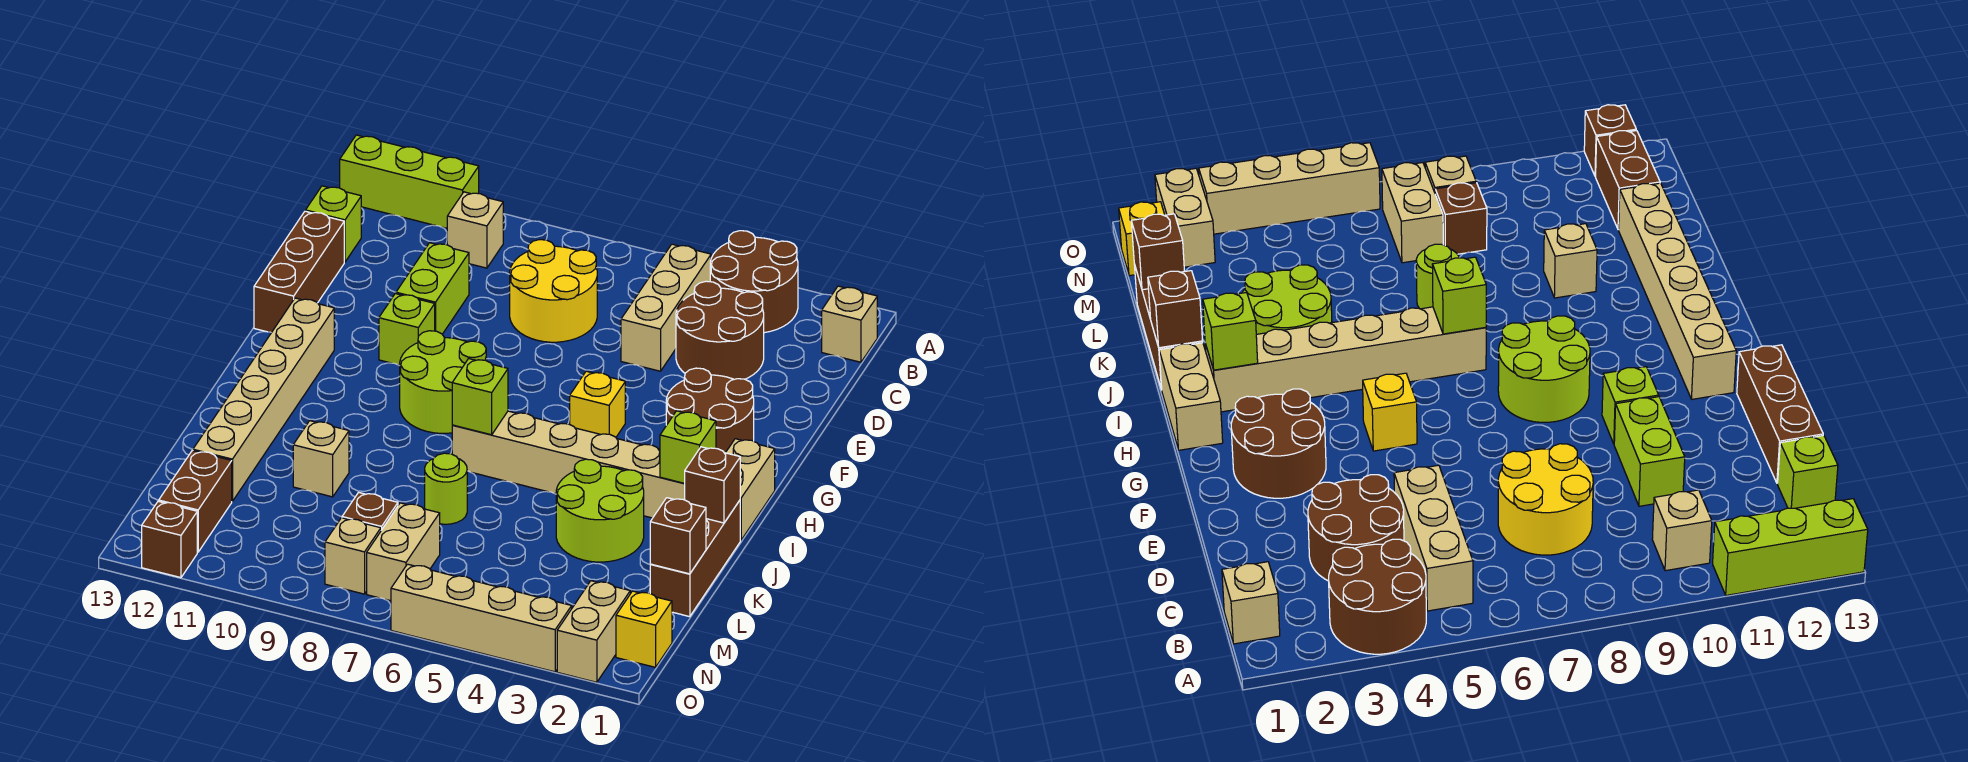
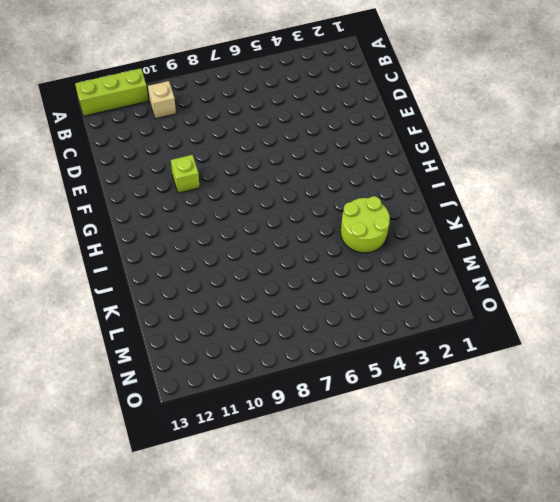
none -> brown round brick A3:B4 level 1
none -> tan brick B1 level 1
none -> tan brick B5:D5 level 1
none -> brown round brick C3:D4 level 1

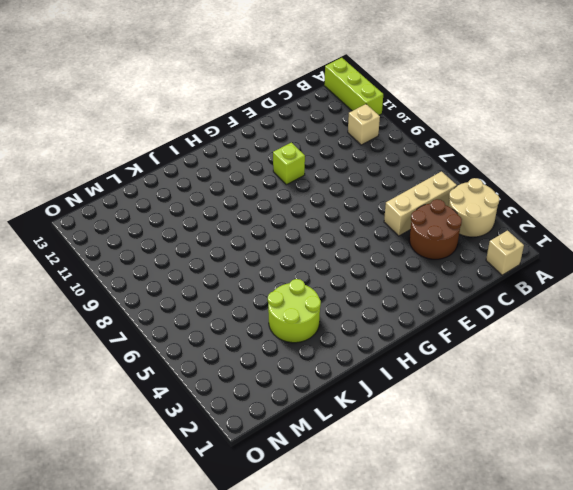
tan round brick A3:B4 level 1 -> brown round brick A3:B4 level 1
none -> yellow round brick C7:D8 level 1
none -> lime brick C13 level 1
none -> lime brick D10:E10 level 1
none -> brown brick D13:F13 level 1

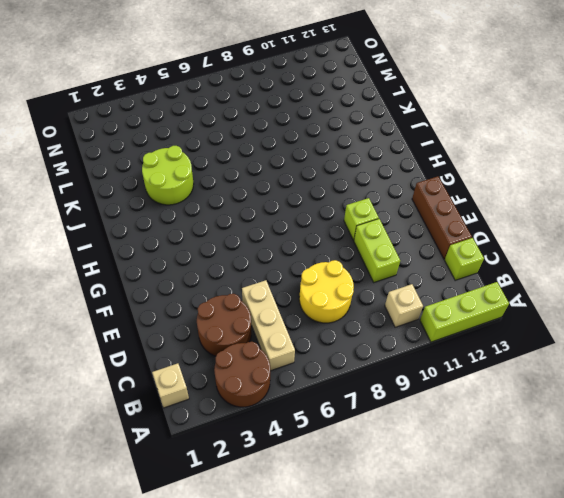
none -> brown round brick F2:G3 level 1
none -> yellow brick G5 level 1
none -> lime round brick G8:H9 level 1
none -> tan brick G12:L12 level 1

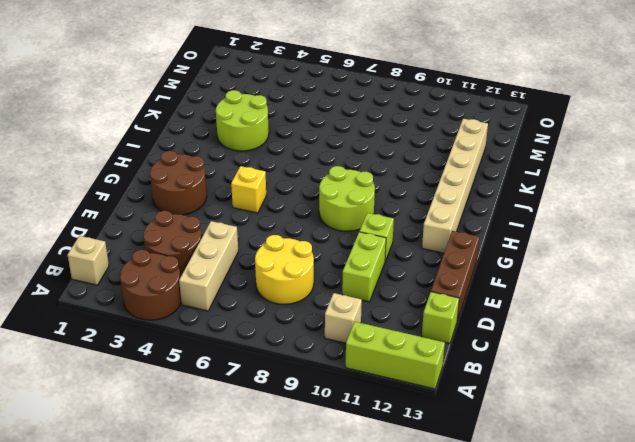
none -> tan brick H1:I1 level 1
none -> tan brick I2:I7 level 1
none -> brown brick J1:L1 level 1
none -> lime round brick K7 level 1

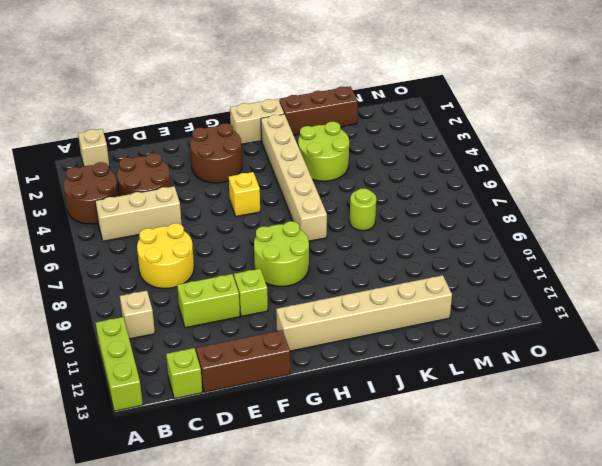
none -> tan brick K10 level 1
none -> tan brick M7:N7 level 1
none -> brown brick M8 level 1
none -> brown brick M12:N12 level 1

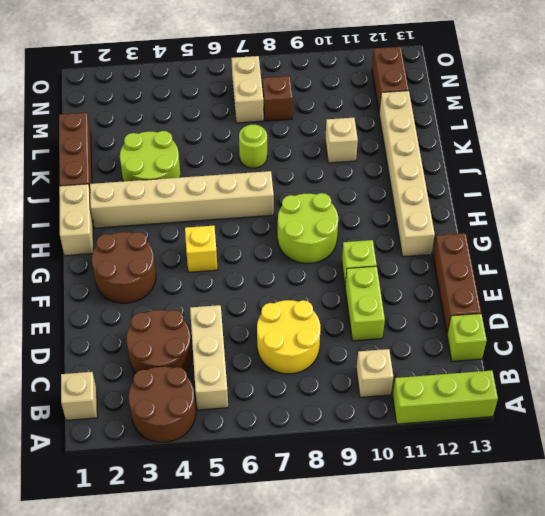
none -> yellow brick N1 level 1
none -> tan brick N2:O2 level 1
none -> tan brick N8 level 1
none -> tan brick O3:O6 level 1

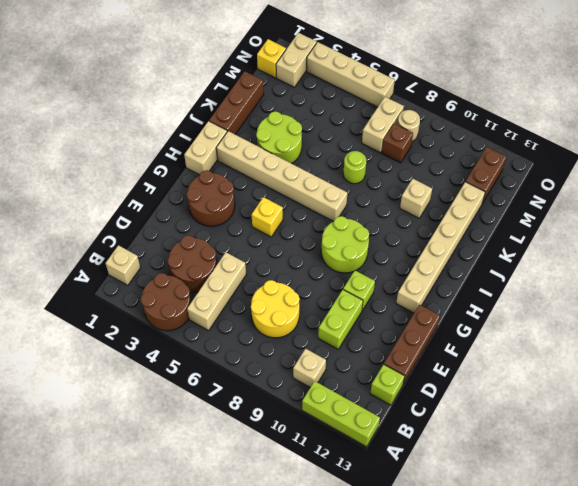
tan round brick N8 level 1 -> tan brick N8 level 1
none -> brown brick O12 level 1
none -> lime brick I2 level 2
none -> lime brick I7 level 2
none -> brown brick J1 level 2

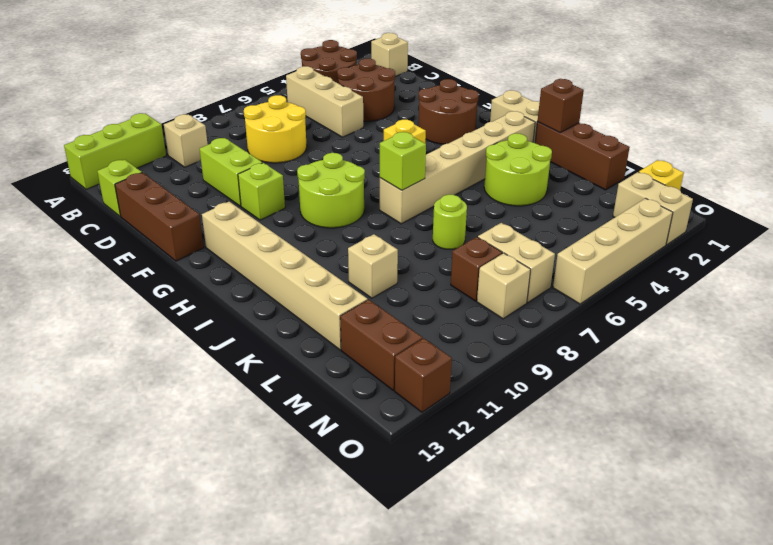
none -> lime brick I2 level 2
none -> brown brick L1 level 2

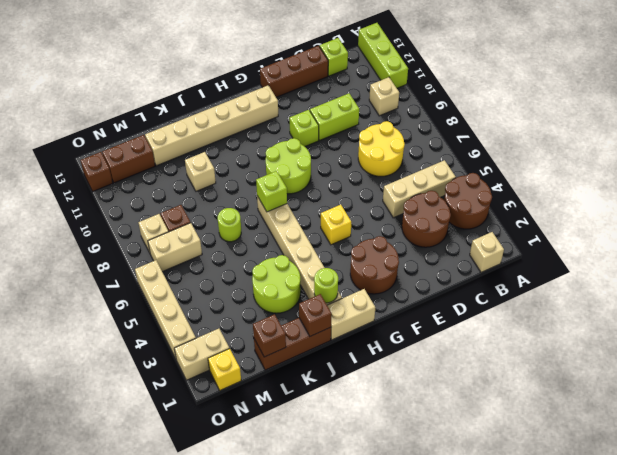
lime round brick I2 level 2 -> lime brick I2 level 2

